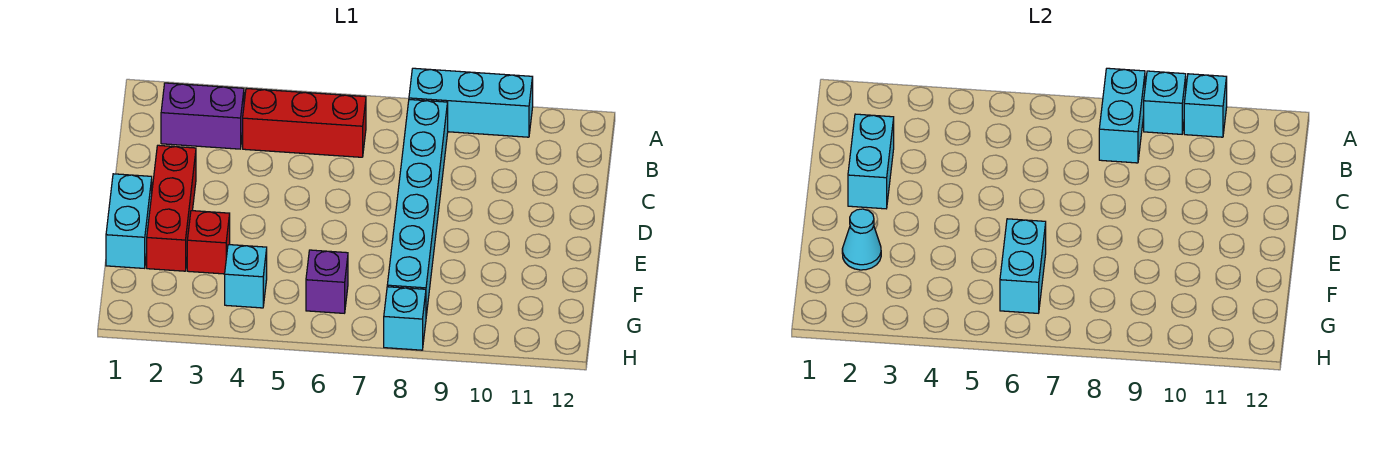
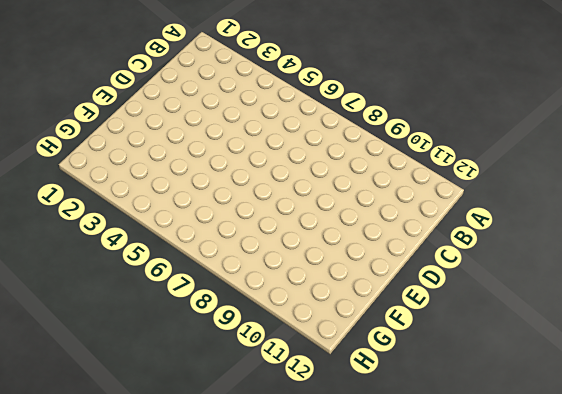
none -> cyan brick A8:A10 level 1
none -> purple brick B2:B3 level 1
none -> red brick B4:B6 level 1

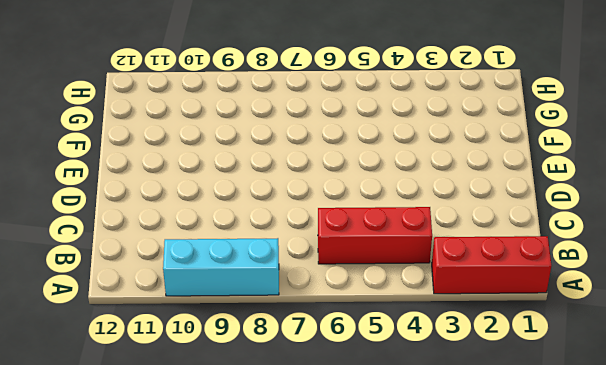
red brick A1:A3 level 1 -> red brick D2:F2 level 1
none -> purple brick B2:B3 level 1
none -> cyan brick B8:G8 level 1
none -> cyan brick E1:F1 level 1

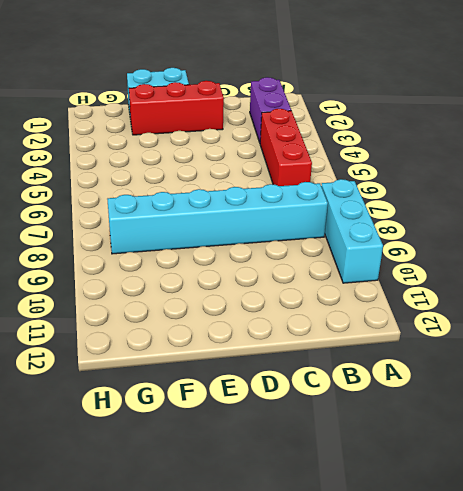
none -> red brick F3 level 1
none -> cyan brick G4 level 1
none -> purple brick G6 level 1

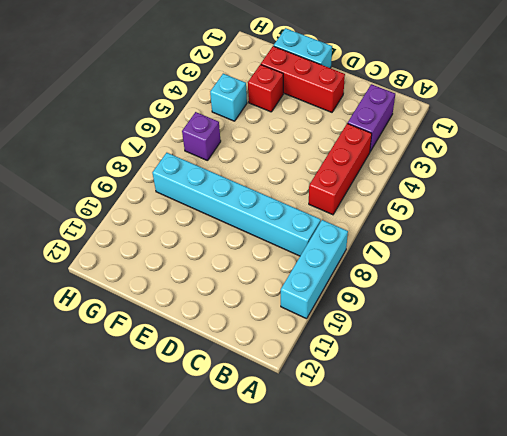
none -> cyan brick H8 level 1
none -> cyan brick A8:B8 level 2
none -> cyan brick A9 level 2

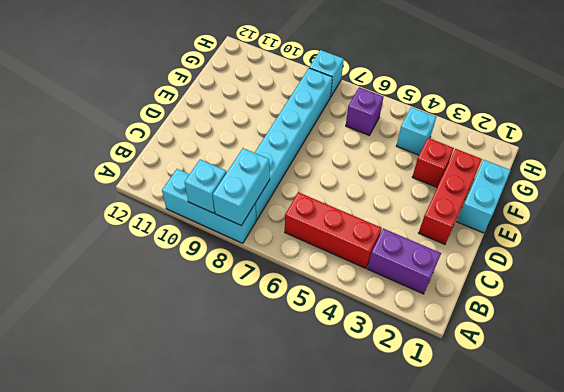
none -> cyan brick A10 level 2
none -> cyan brick C2:D2 level 2
none -> cyan cone F2 level 2

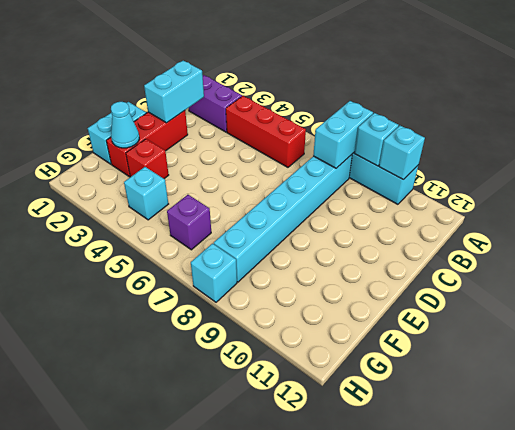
none -> cyan brick F6:G6 level 2

